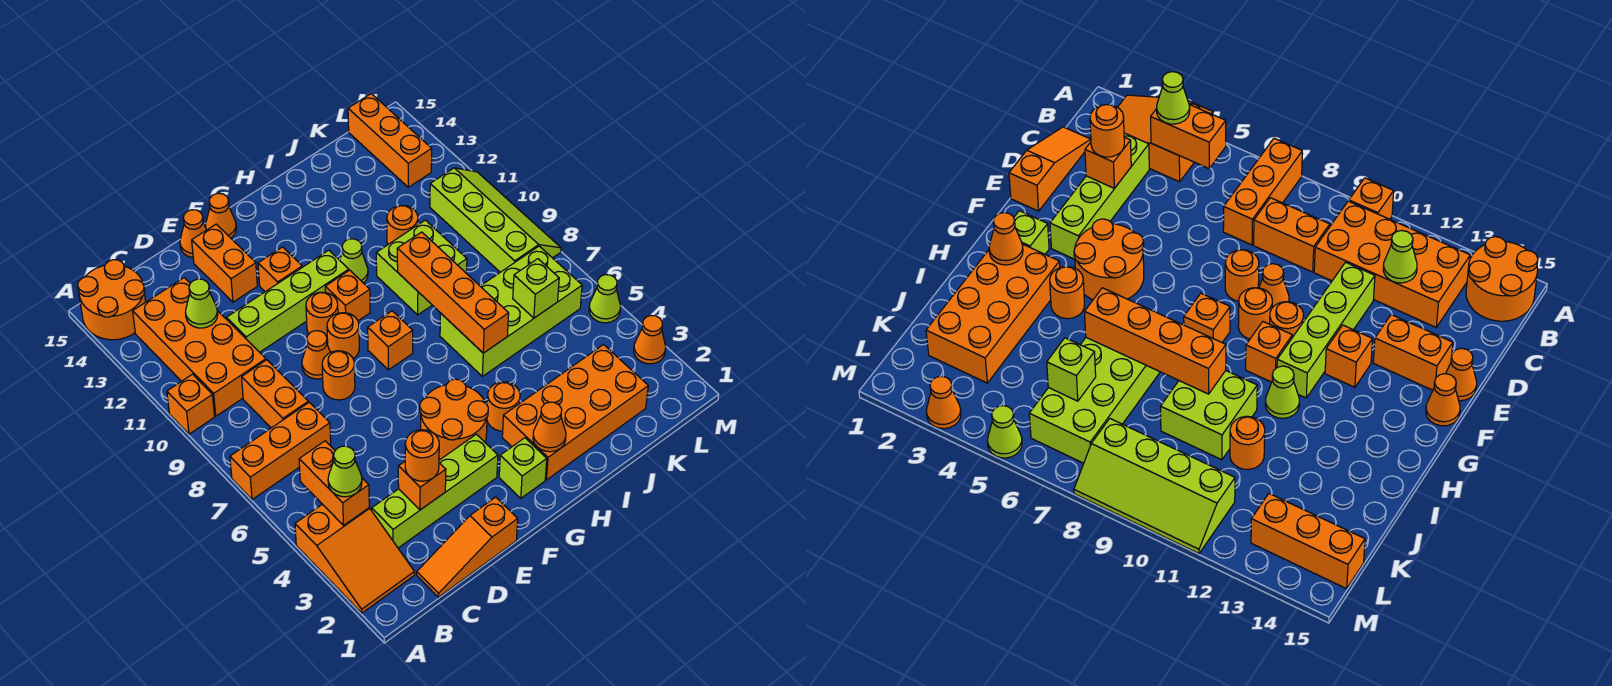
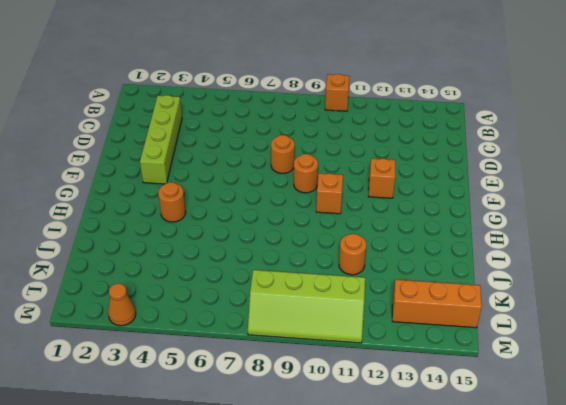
none -> orange slope A2:B4 level 1 top 4
none -> orange brick A7:C7 level 1
none -> orange round brick A14:B15 level 1
none -> orange brick B10:C13 level 1

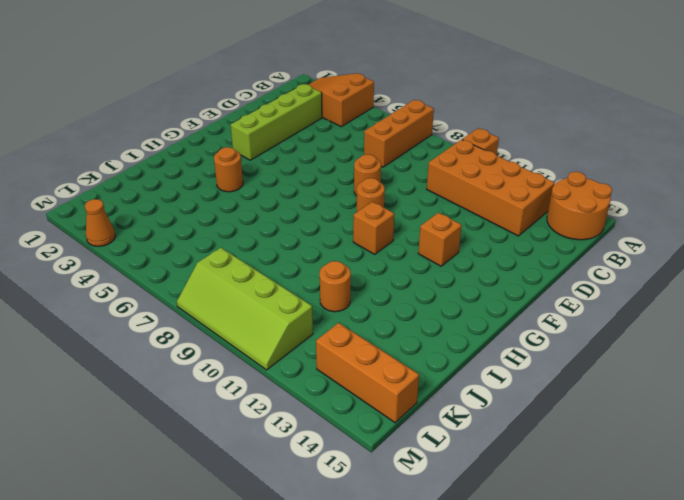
none -> orange slope C1:E1 level 1 top E
none -> orange brick C8:C9 level 1
none -> lime brick D11:G11 level 1
none -> orange cone E9 level 1

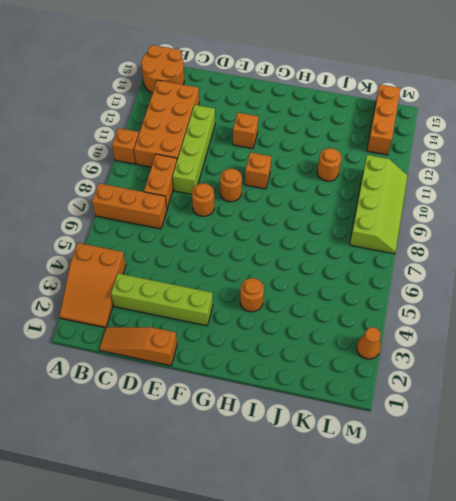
lime brick D9:D12 level 1 -> lime brick D11:G11 level 1
none -> orange cone E9 level 1
none -> orange brick E13:E14 level 1
none -> orange cone E15 level 1
none -> orange round brick F4:G5 level 1

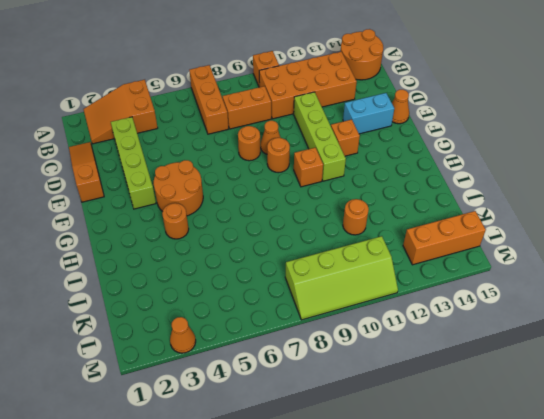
cyan brick E13:E14 level 1 -> orange brick E13:E14 level 1
none -> orange round brick F10 level 1
none -> orange cone F15 level 1
none -> lime brick G2 level 1
none -> orange brick G8 level 1

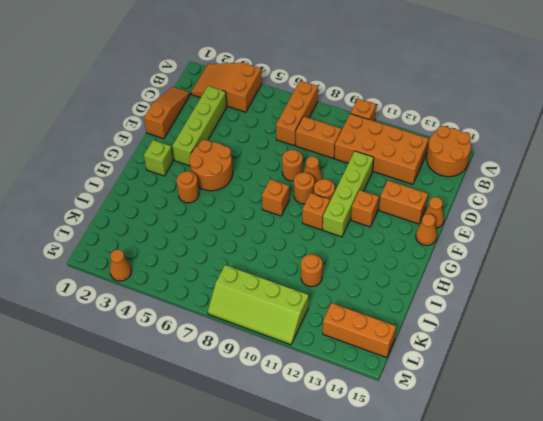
none -> orange brick H2:K3 level 1
none -> lime cone H11 level 1
none -> lime brick I6:L7 level 1
none -> lime brick I9:J10 level 1

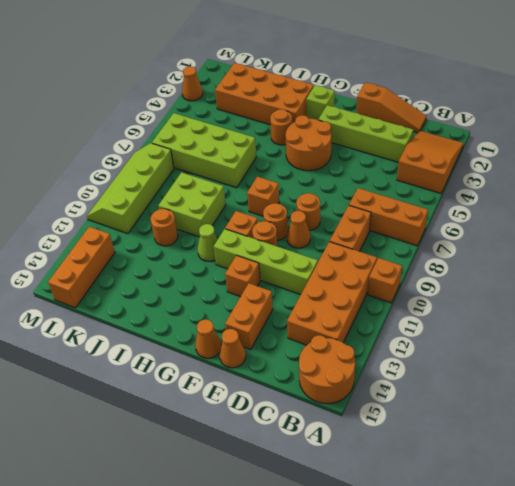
none -> lime cone M5 level 1
none -> orange brick B4:B5 level 2
none -> lime cone C12 level 2
none -> orange brick D3 level 2

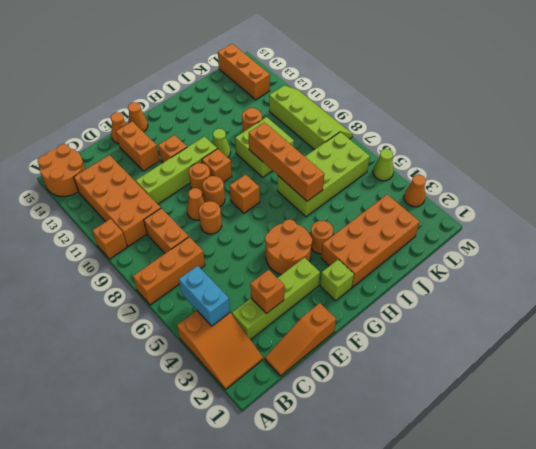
cyan brick B4:B5 level 2 -> orange brick B4:B5 level 2
none -> lime cone C12 level 2
none -> orange cone H2 level 2
none -> lime brick K6 level 2
none -> lime cone B4 level 3

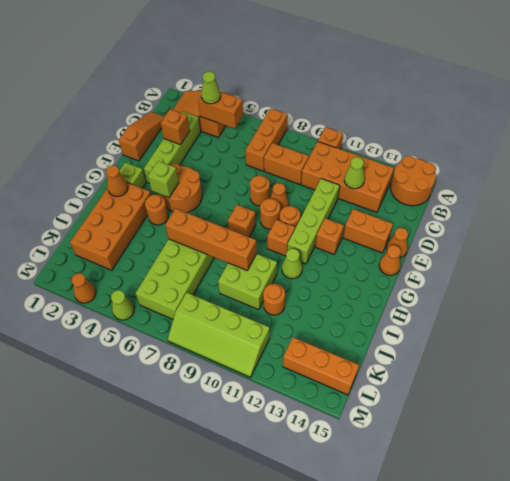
lime brick G4 level 2 -> lime brick K6 level 2
none -> orange round brick D3 level 3

